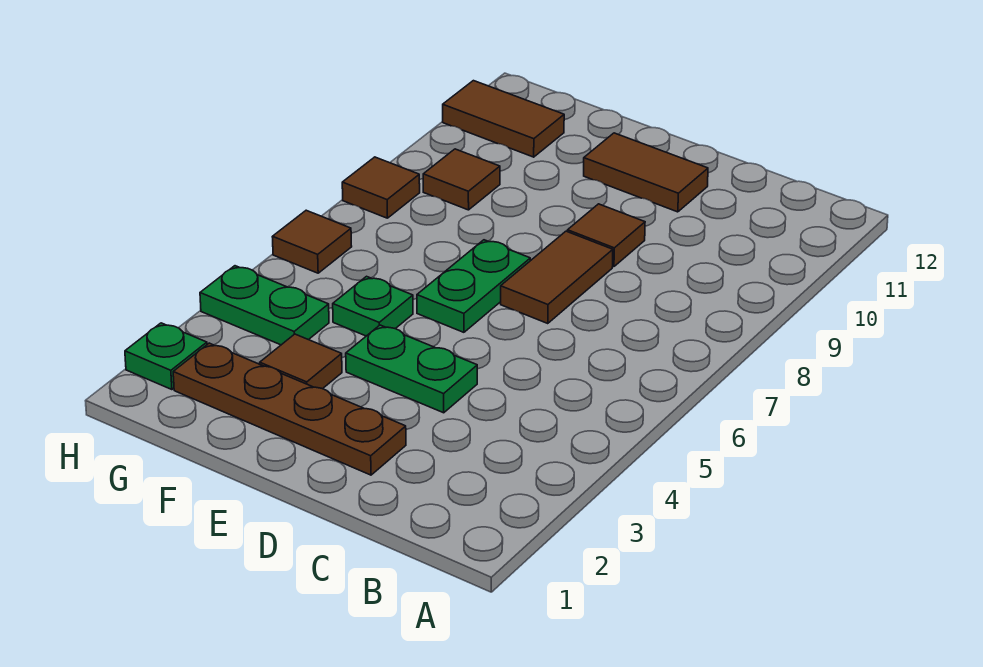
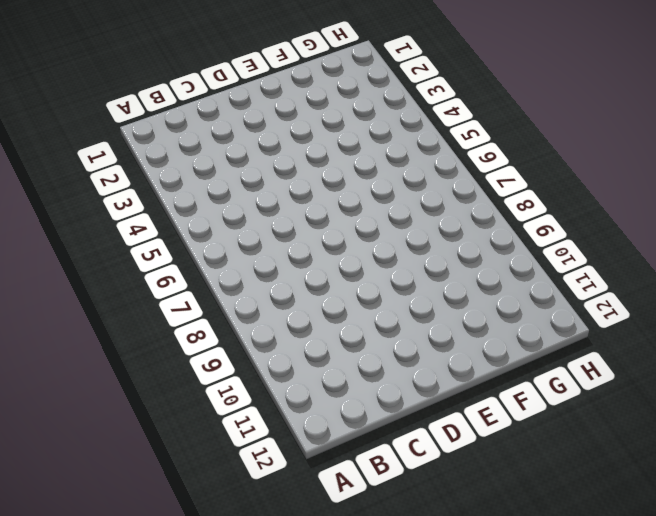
none -> brown plate D2:G2 level 1
none -> green plate D4:E4 level 1
none -> brown tile D7:D8 level 1

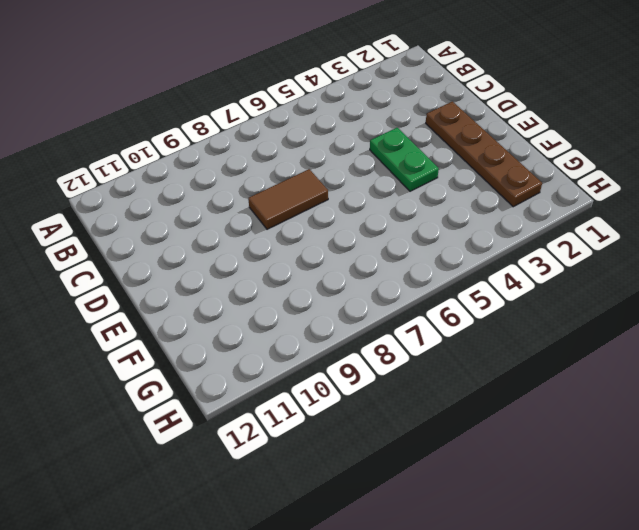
none -> brown tile D9 level 1
none -> brown tile D11:E11 level 1
none -> green plate E6:E7 level 1

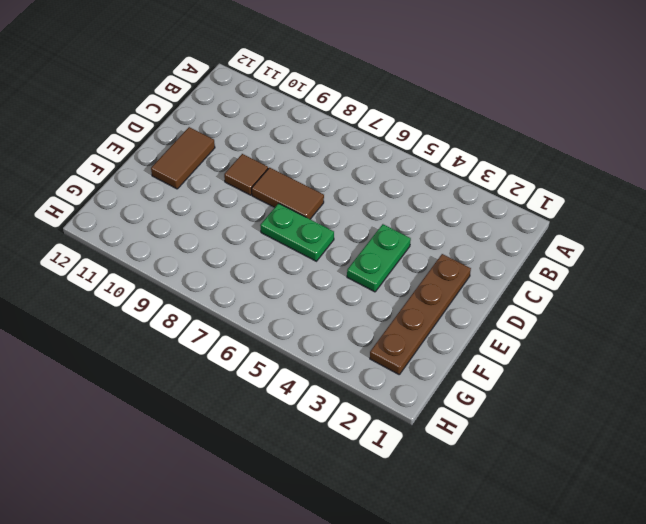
none -> brown tile F3 level 1
none -> green plate F5 level 1
none -> green plate G4:H4 level 1

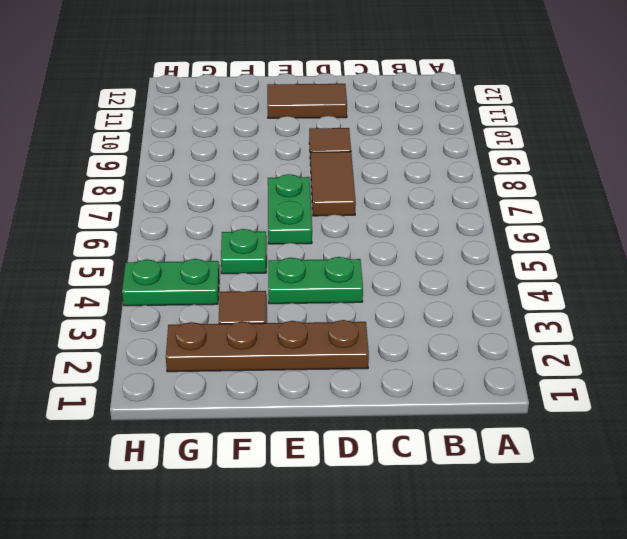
none -> brown tile G9 level 1
none -> brown tile G11:H11 level 1
none -> green plate H2 level 1

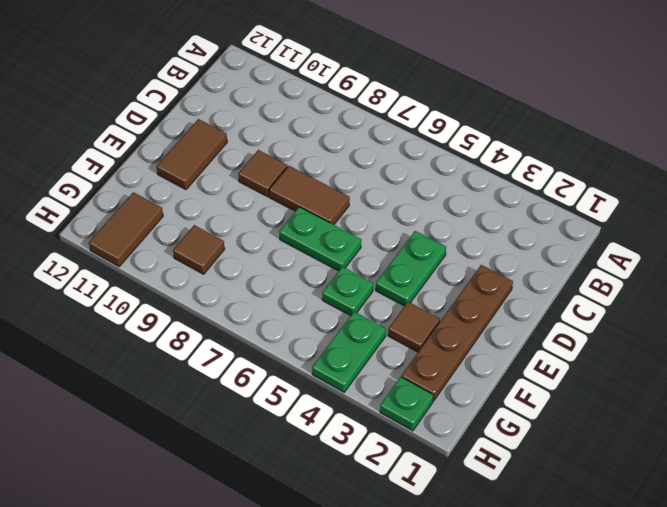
none -> brown tile H6 level 1
none -> brown tile H8 level 1

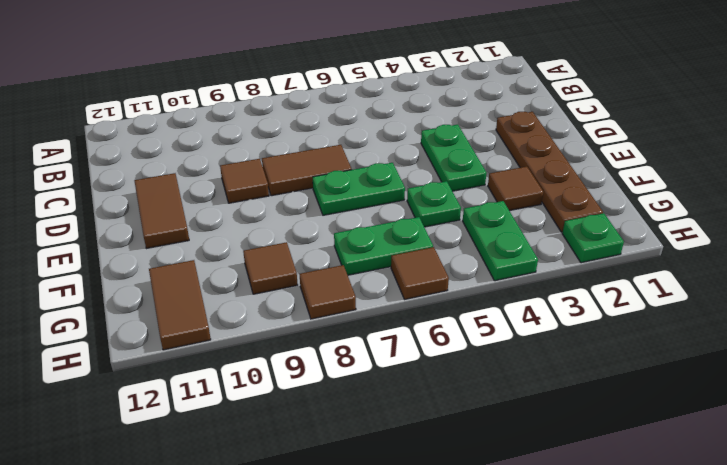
green plate G6:G7 level 1 -> none

